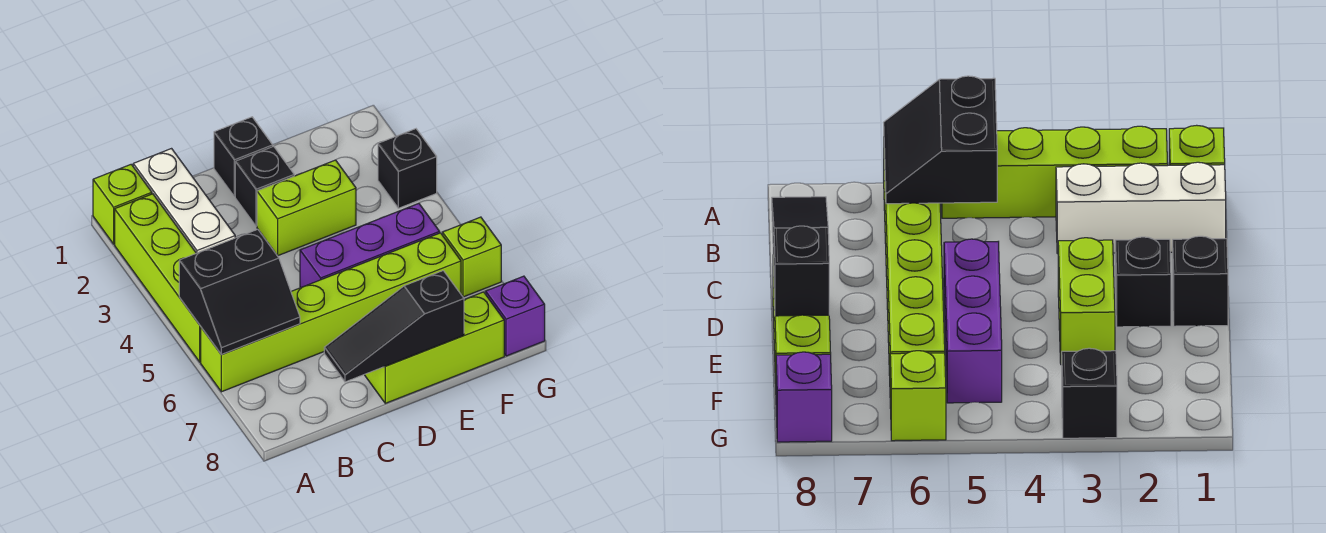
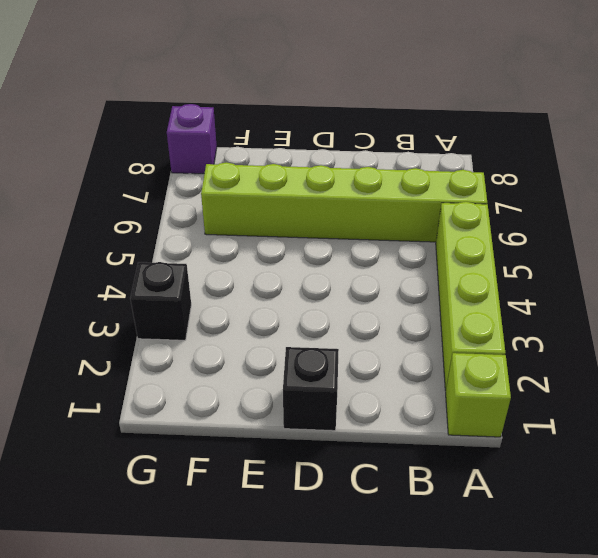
none -> white brick B1:B3 level 1
none -> black brick D2 level 1
none -> lime brick D3:E3 level 1

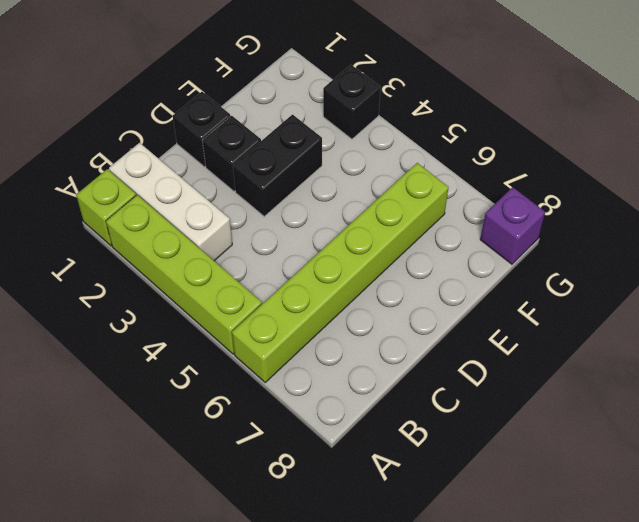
black brick D3:E3 level 1 -> lime brick D3:E3 level 1
none -> purple brick D5:F5 level 1
none -> lime brick D8:F8 level 1
none -> lime brick G6 level 1

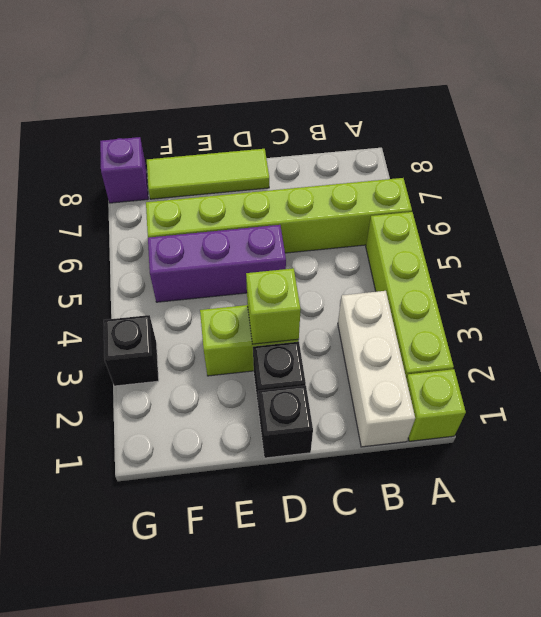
lime brick D3 level 2 -> lime brick G6 level 1
lime tile D8:F8 level 1 -> lime brick D8:F8 level 1
none -> black slope A5:B6 level 2 top 5
none -> black slope C8:E8 level 2 top E

